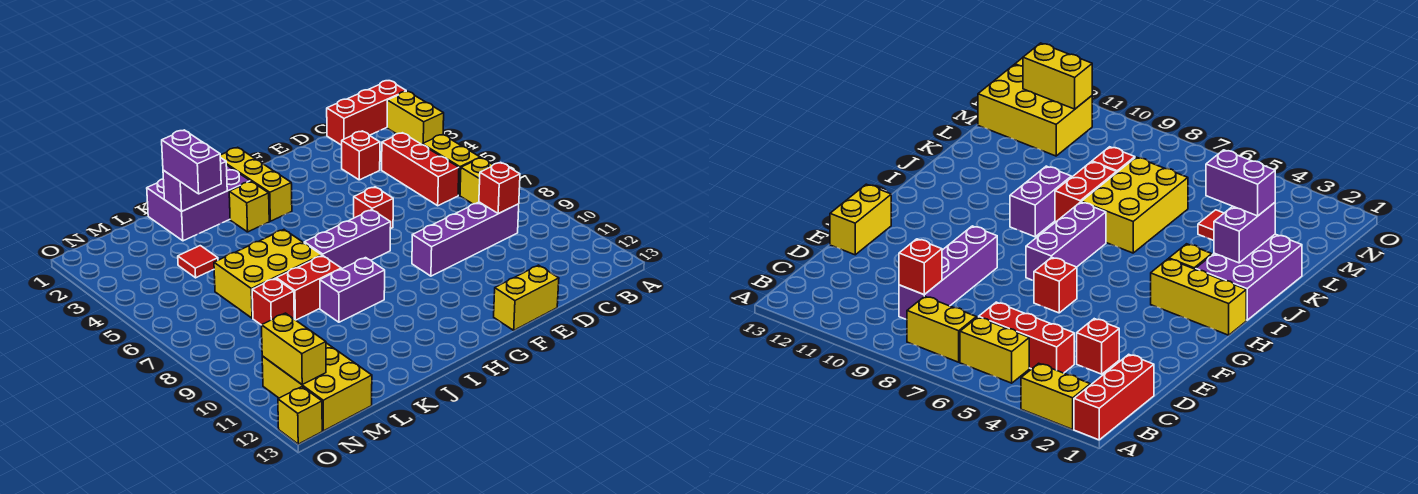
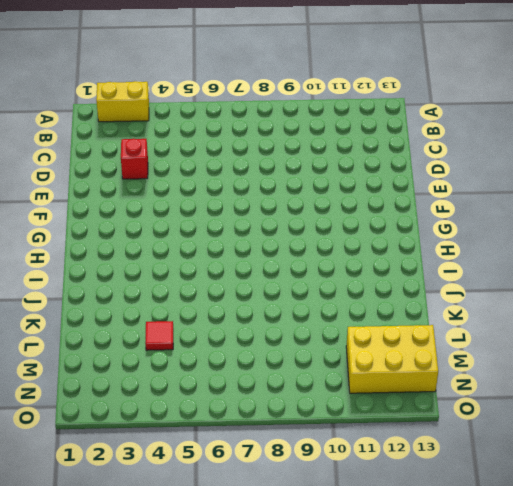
none -> red brick A1:C1 level 1
none -> yellow brick B5:B6 level 1
none -> yellow brick B7:B8 level 1

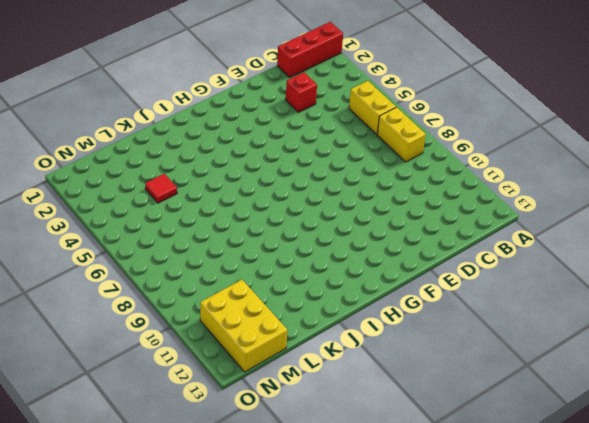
none -> yellow brick A2:A3 level 1
none -> red brick C4:C6 level 1
none -> purple brick C9:F9 level 1

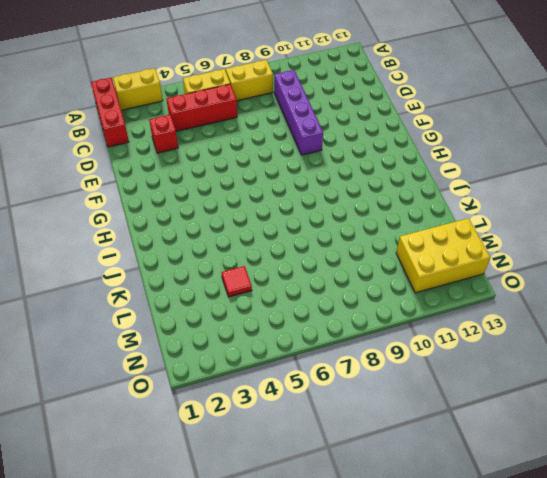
none -> yellow brick E13:F13 level 1
none -> red brick F6 level 1
none -> purple brick G7:I7 level 1

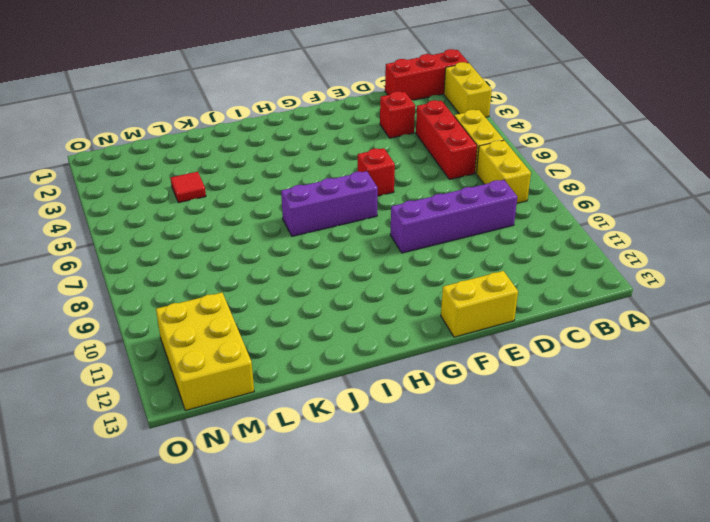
none -> yellow brick H1:H3 level 1
none -> purple brick I1:K2 level 1
none -> yellow brick I3 level 1

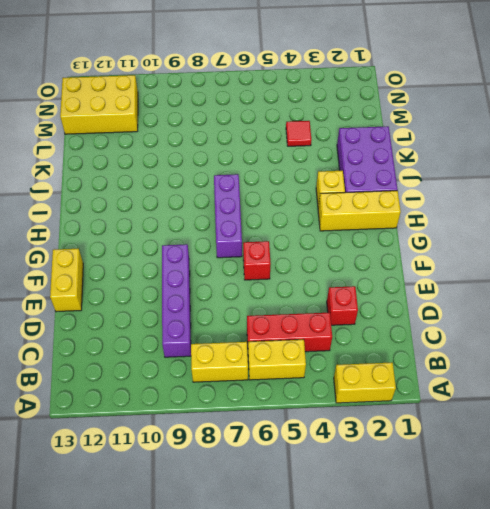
none -> red brick A1:C1 level 1
none -> purple brick I9:J9 level 1
none -> yellow brick J6:L7 level 1

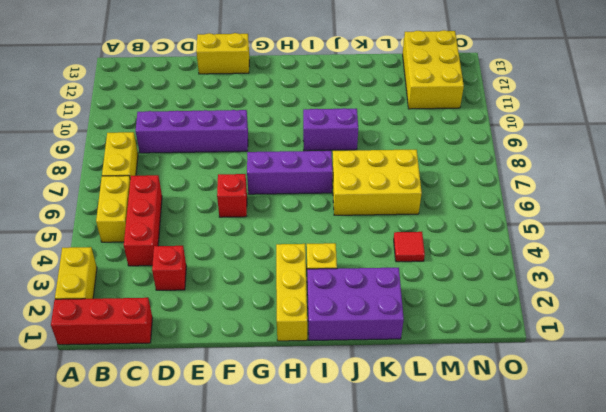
none -> red brick J8:K8 level 1
none -> red brick L8 level 1
none -> yellow brick O13 level 1

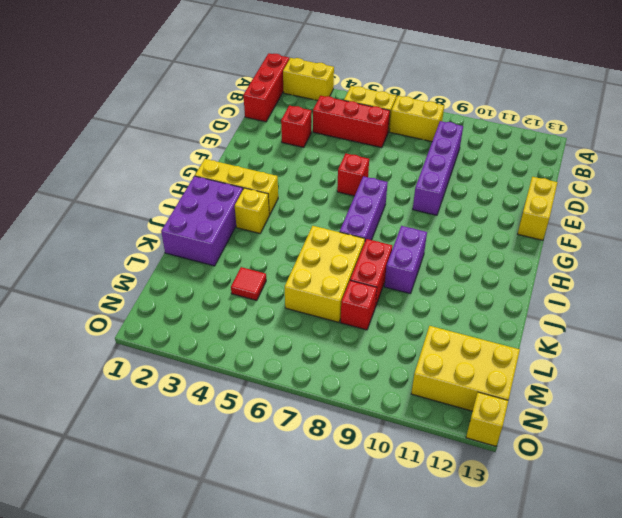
none -> red brick C9 level 2
none -> purple brick J2:K2 level 2
none -> yellow brick N11:N12 level 2

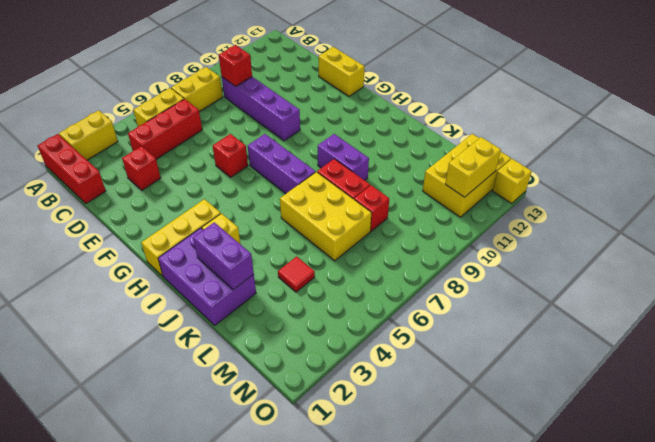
none -> purple brick K2:K3 level 3

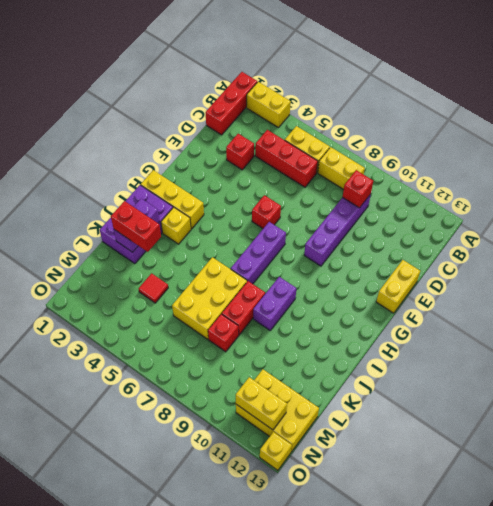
red brick K2:K3 level 3 -> purple brick K2:K3 level 3

